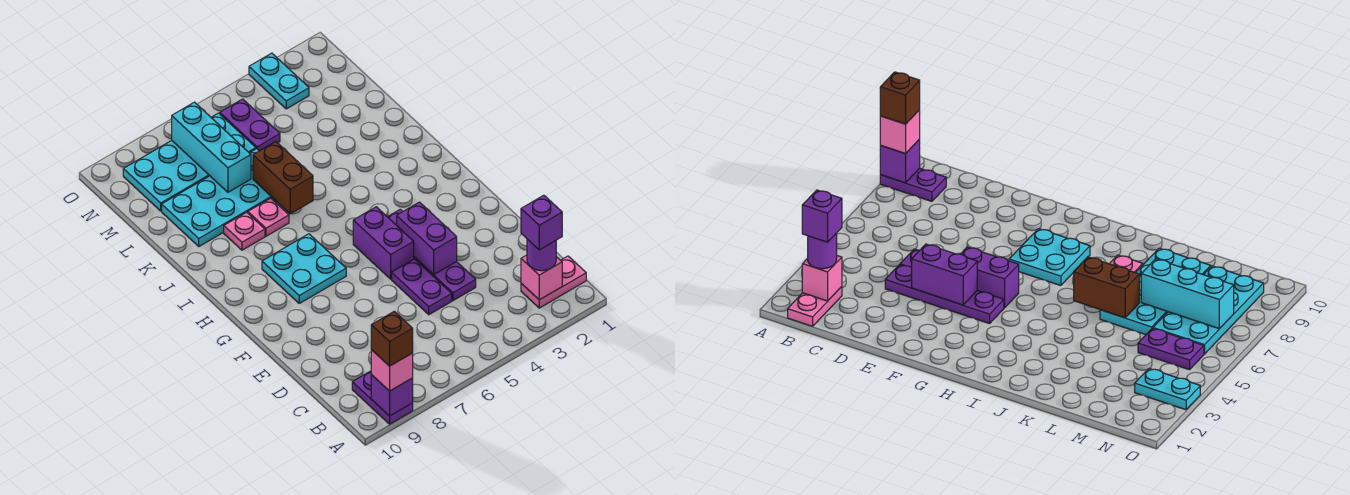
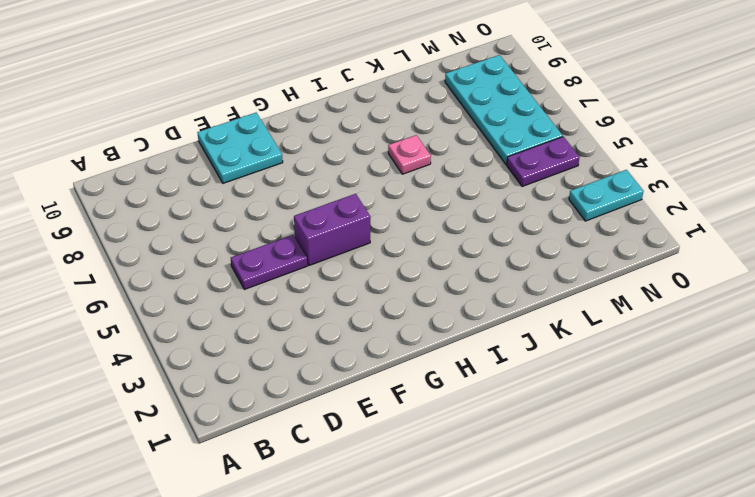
cyan plate E9:F10 level 1 -> cyan plate G7:H8 level 1
none -> purple plate A9:B9 level 1
none -> pink plate B1:B2 level 1
none -> purple plate D4:G4 level 1

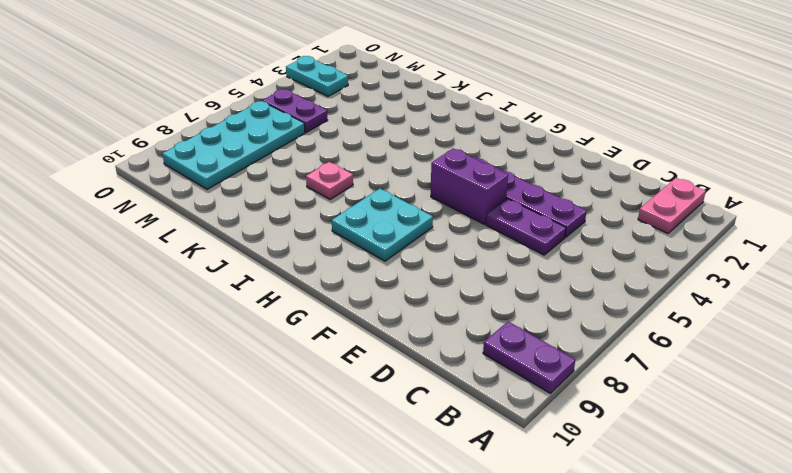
none -> pink plate J8 level 1
none -> cyan plate K6:L9 level 1
none -> purple brick A9 level 2

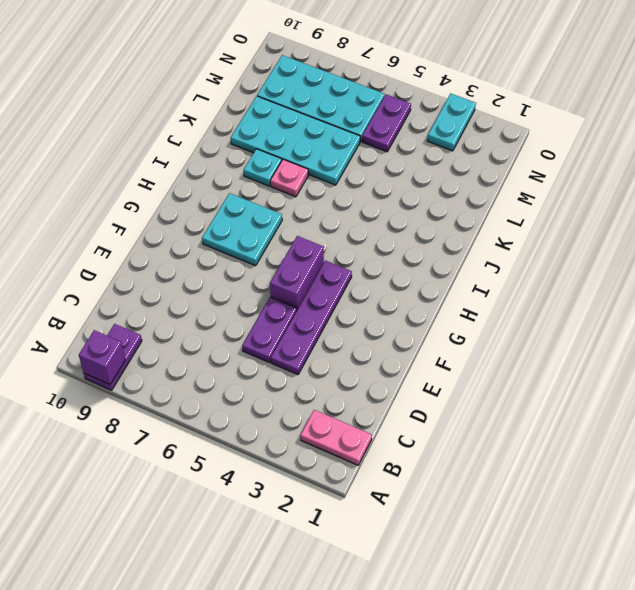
cyan plate J8 level 1 -> pink plate J8 level 1
none -> pink brick B2 level 2
none -> purple brick E4:F4 level 2
none -> brown brick J6:K6 level 2

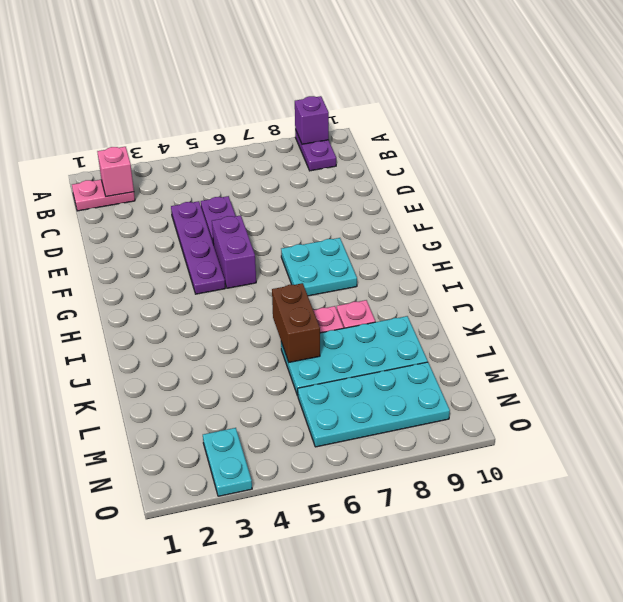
none -> purple plate M5:N5 level 1
none -> purple brick E4:F4 level 2
none -> cyan brick L7:N7 level 2

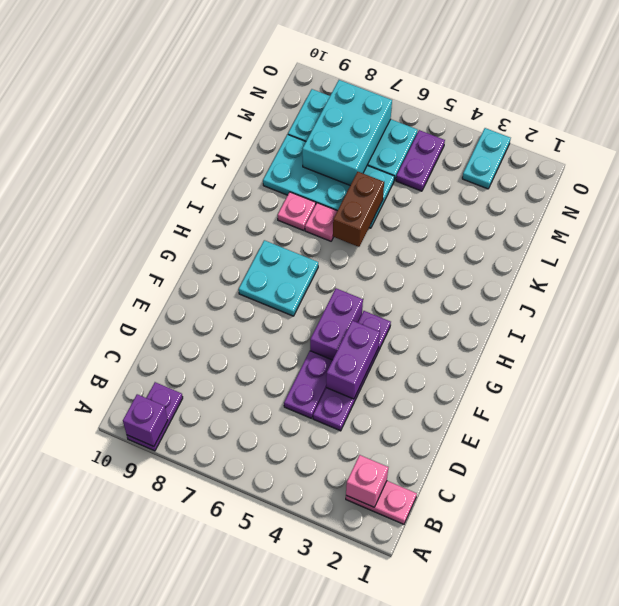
cyan brick L7:N8 level 2 -> cyan brick L7:N7 level 2
none -> pink brick A9 level 3
none -> purple round brick B2 level 3
none -> brown brick A9 level 4

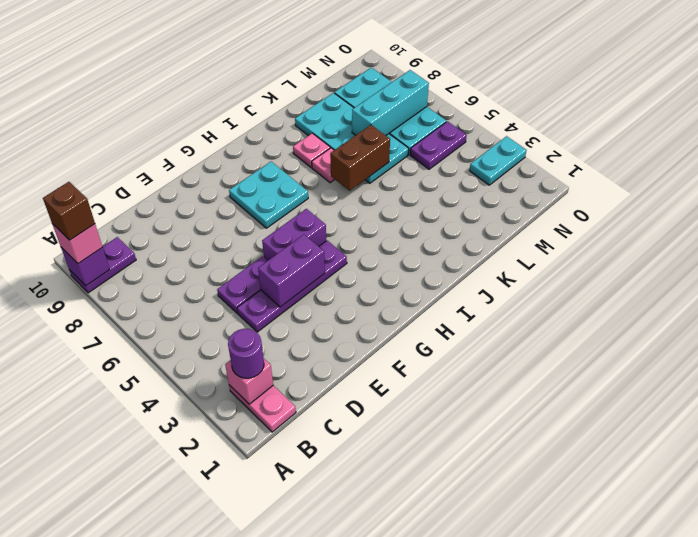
none -> purple brick B2 level 4

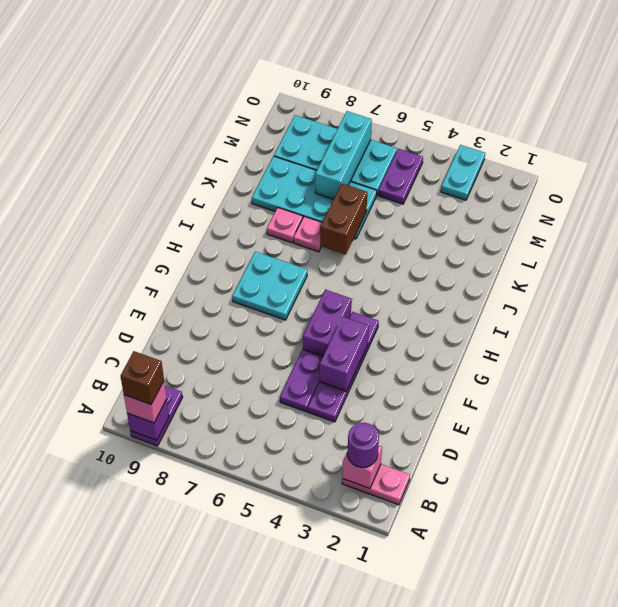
none -> purple brick B2 level 4

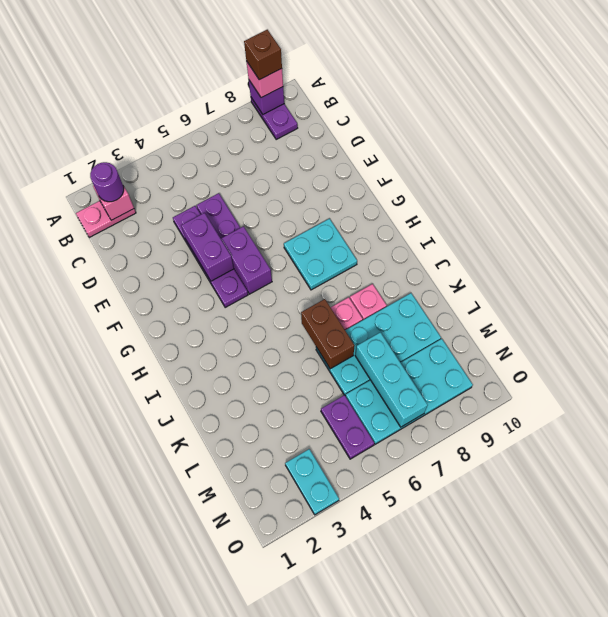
none -> purple brick B2 level 4

